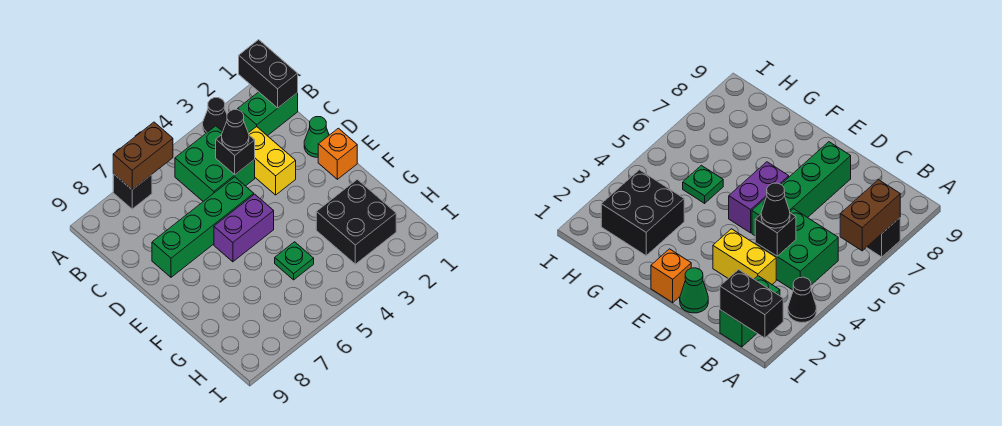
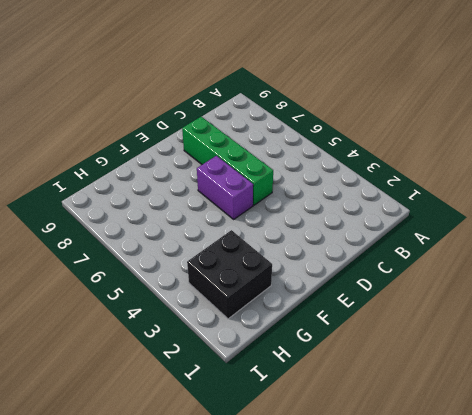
none -> black cone A3 level 1
none -> black brick A7 level 1
none -> green brick B1:B2 level 1

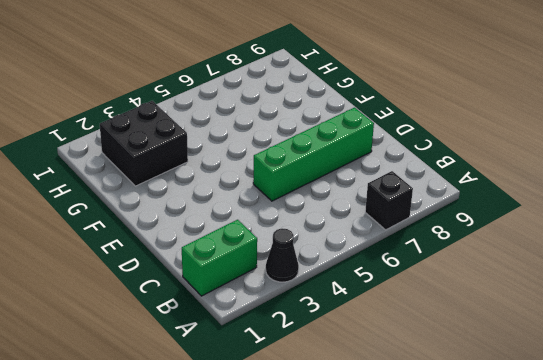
none -> green brick B4:C5 level 1
none -> yellow brick C3:D3 level 1
none -> green cone D1 level 1

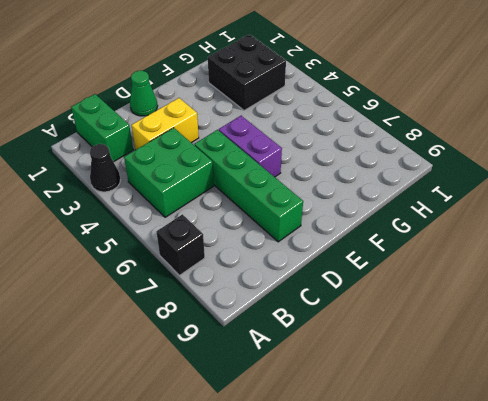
none -> orange brick E1 level 1
none -> green plate G5 level 1
none -> black brick A1:B1 level 2

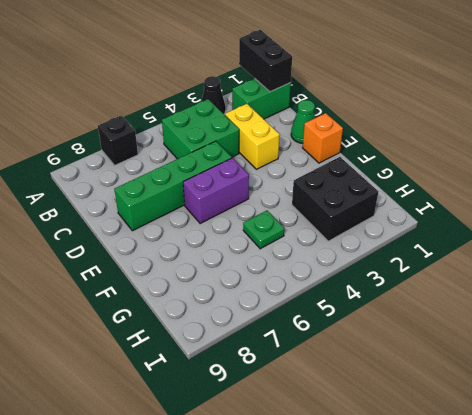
none -> brown brick A6:A7 level 2
none -> black brick C4 level 2
none -> black cone C4 level 3

